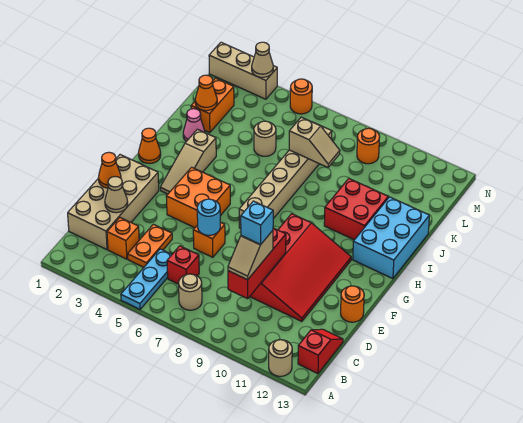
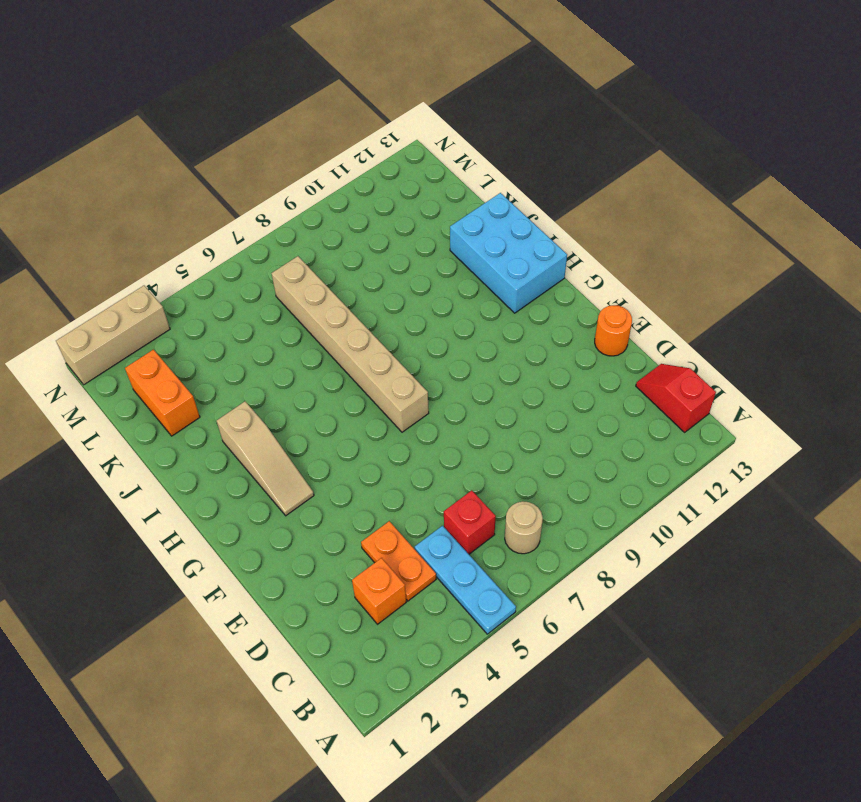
none -> tan round brick A12 level 1
none -> tan brick C1:F2 level 1
none -> red slope D9:G11 level 1 top 9
none -> orange brick E6 level 1

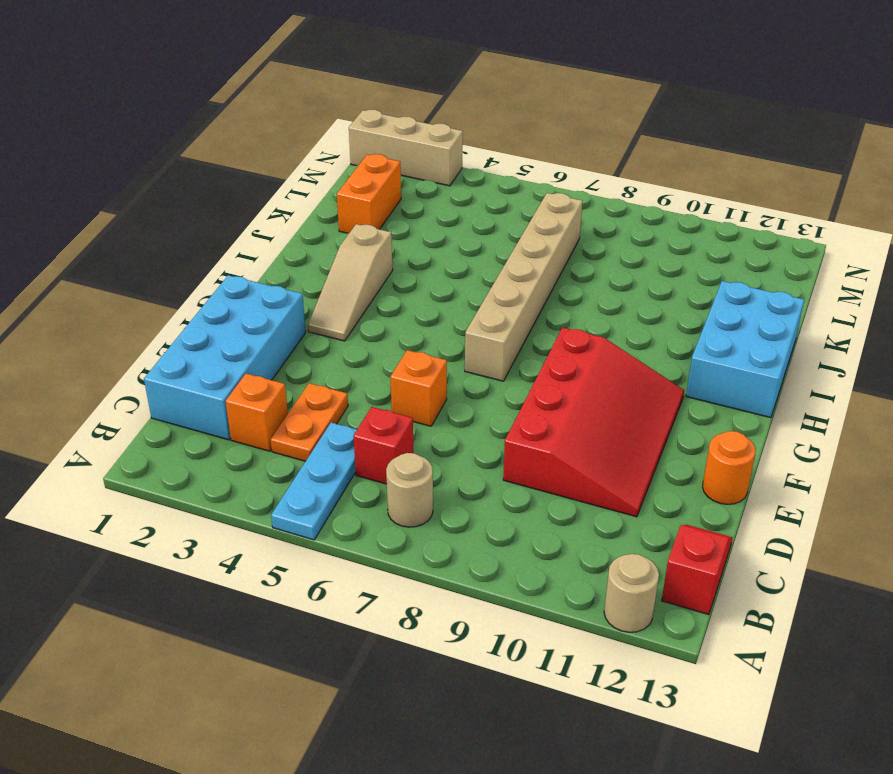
cyan brick C1:F2 level 1 -> tan brick C1:F2 level 1
none -> orange brick F4:G5 level 1
none -> orange cone H1 level 1
none -> red brick I10:J11 level 1
none -> pink cone J2 level 1

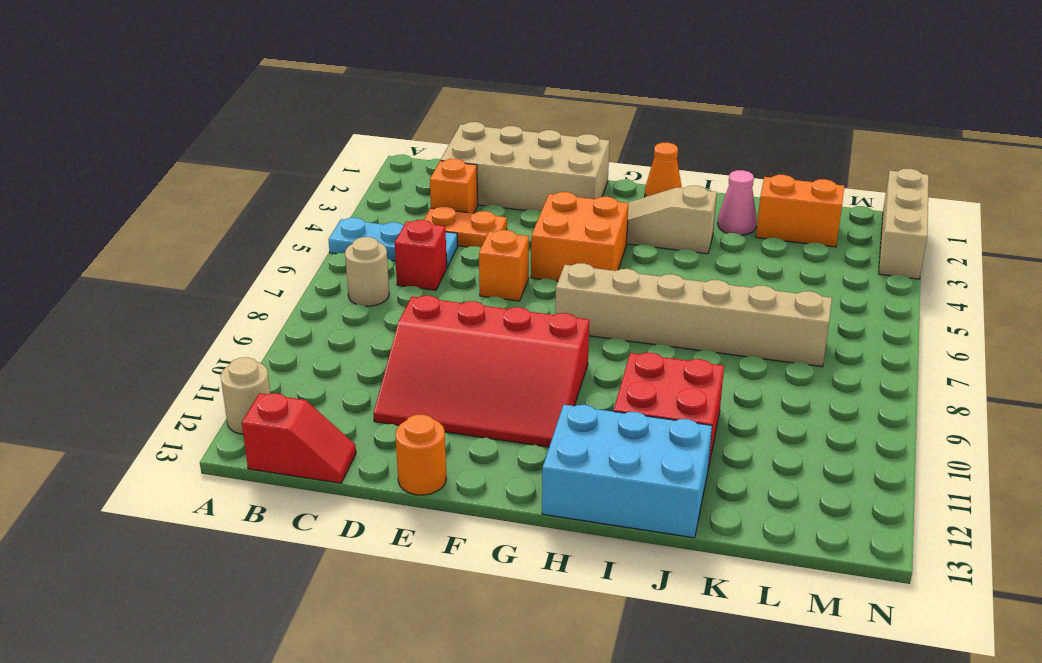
none -> tan round brick K5 level 1
none -> orange round brick M9 level 1
none -> orange round brick N5 level 1
none -> red brick C9:E9 level 2

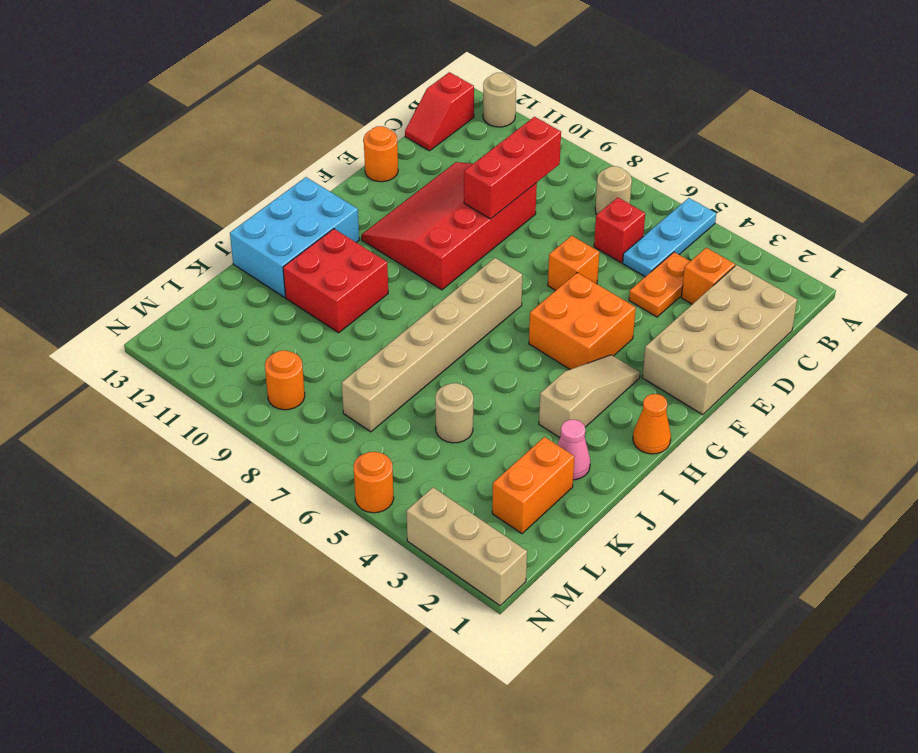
none -> tan cone D2 level 2
none -> orange cone E1 level 2
none -> cyan round brick E6 level 2
none -> orange cone K2 level 2

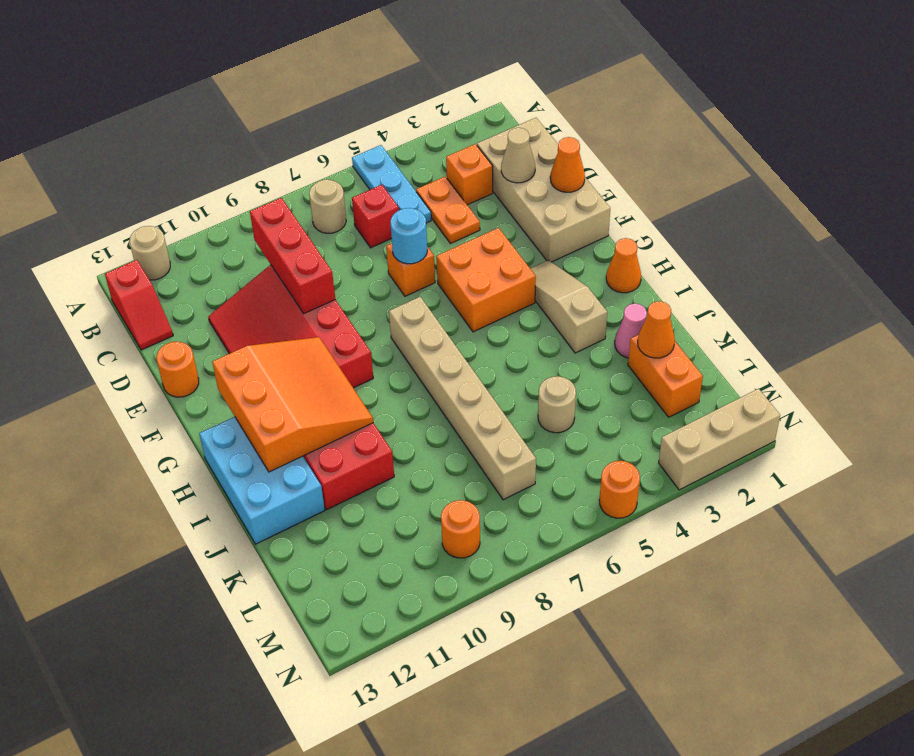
orange slope G10:I12 level 2 top 12 -> none
none -> tan slope K7:K8 level 2 top 7
none -> tan cone N3 level 2
none -> tan slope C9:D9 level 3 top D
none -> cyan brick D9 level 4

